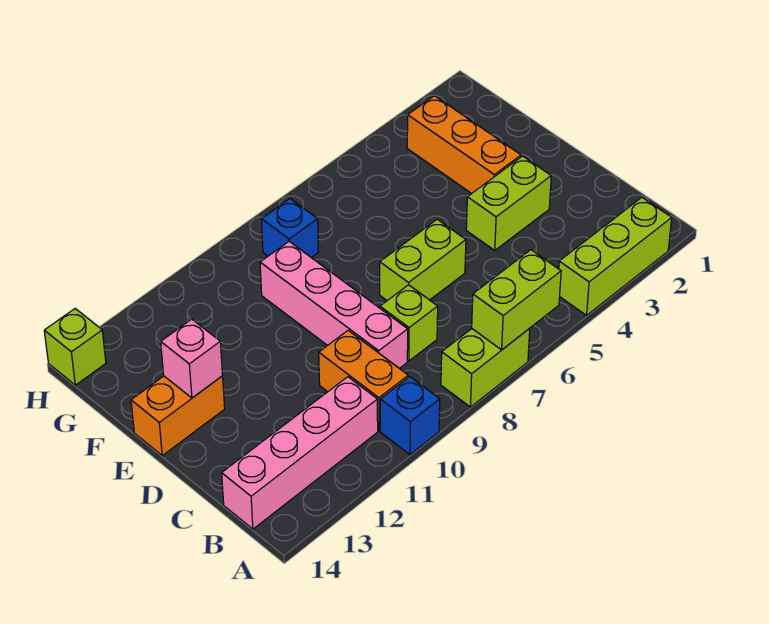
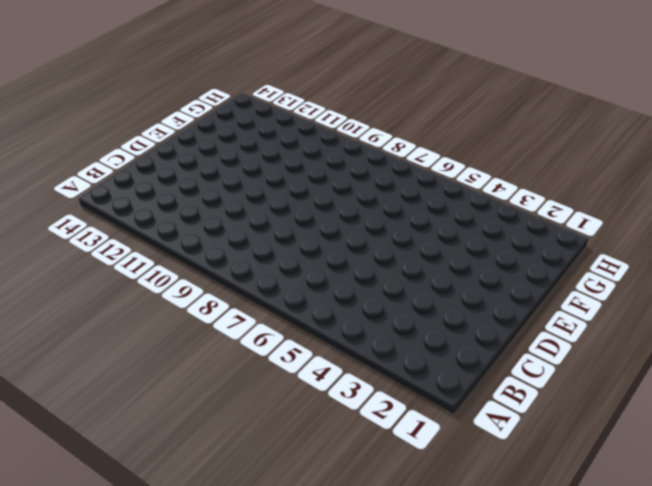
none -> lime brick A2:A4 level 1
none -> lime brick A7:A8 level 1
none -> blue brick A10 level 1

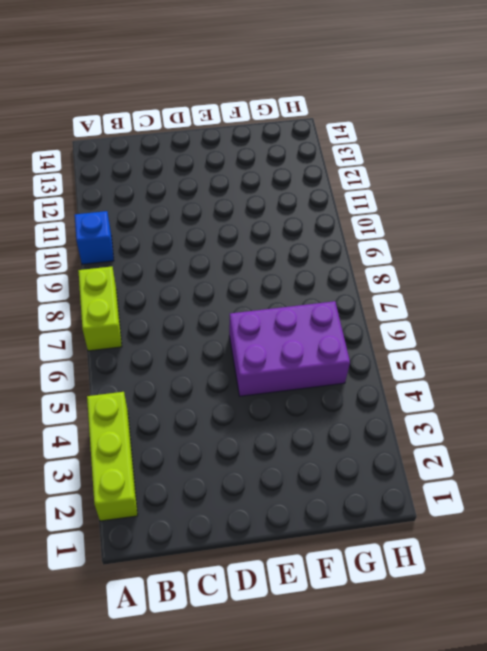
purple brick E5:G6 level 1 -> none
none -> orange brick B10:C10 level 1
none -> pink brick B11:B14 level 1
none -> lime brick C8 level 1

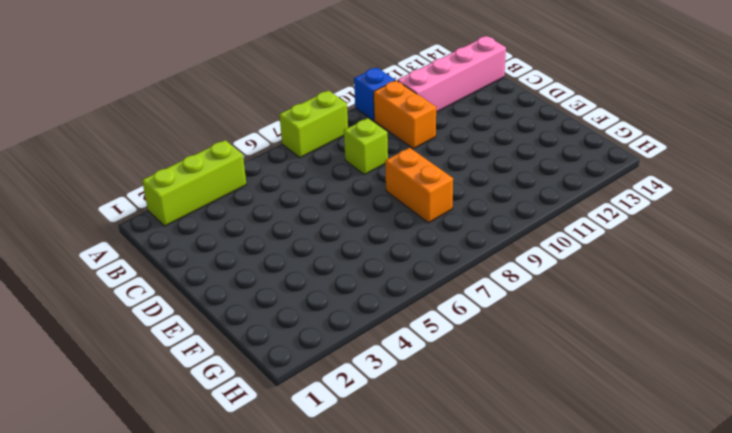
orange brick E8:F8 level 1 -> orange brick E13:E14 level 1
none -> pink brick C9:F9 level 1
none -> lime brick D3:D4 level 1
none -> lime brick D6:D7 level 1

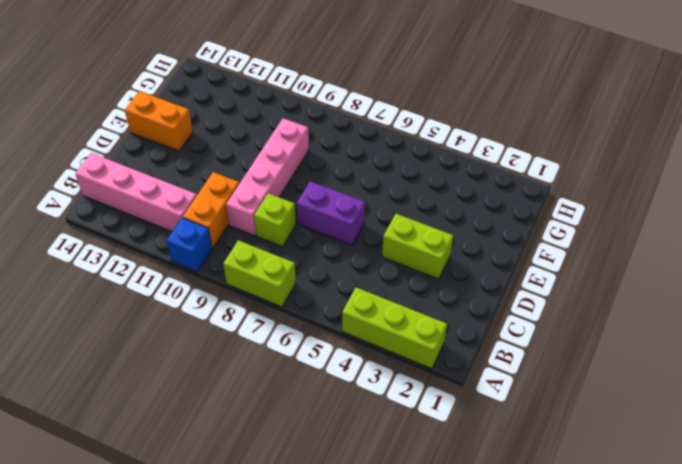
purple brick D6:D7 level 1 -> lime brick D6:D7 level 1
none -> orange brick E3:G3 level 1
none -> blue brick G8 level 1
none -> lime brick H14 level 1

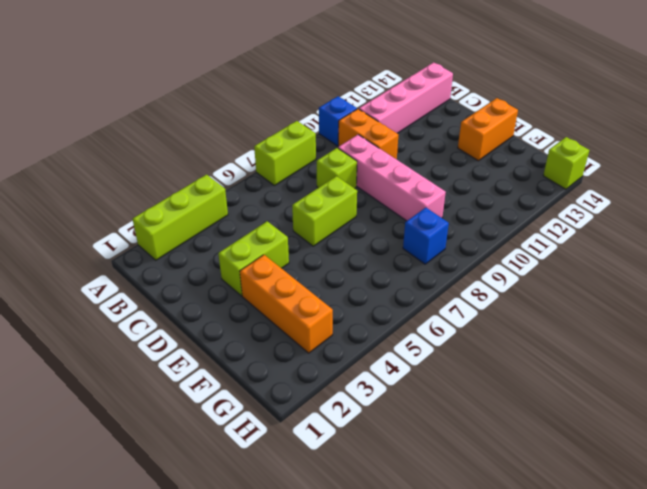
none -> lime brick A6:A7 level 2
none -> pink brick E13 level 2

